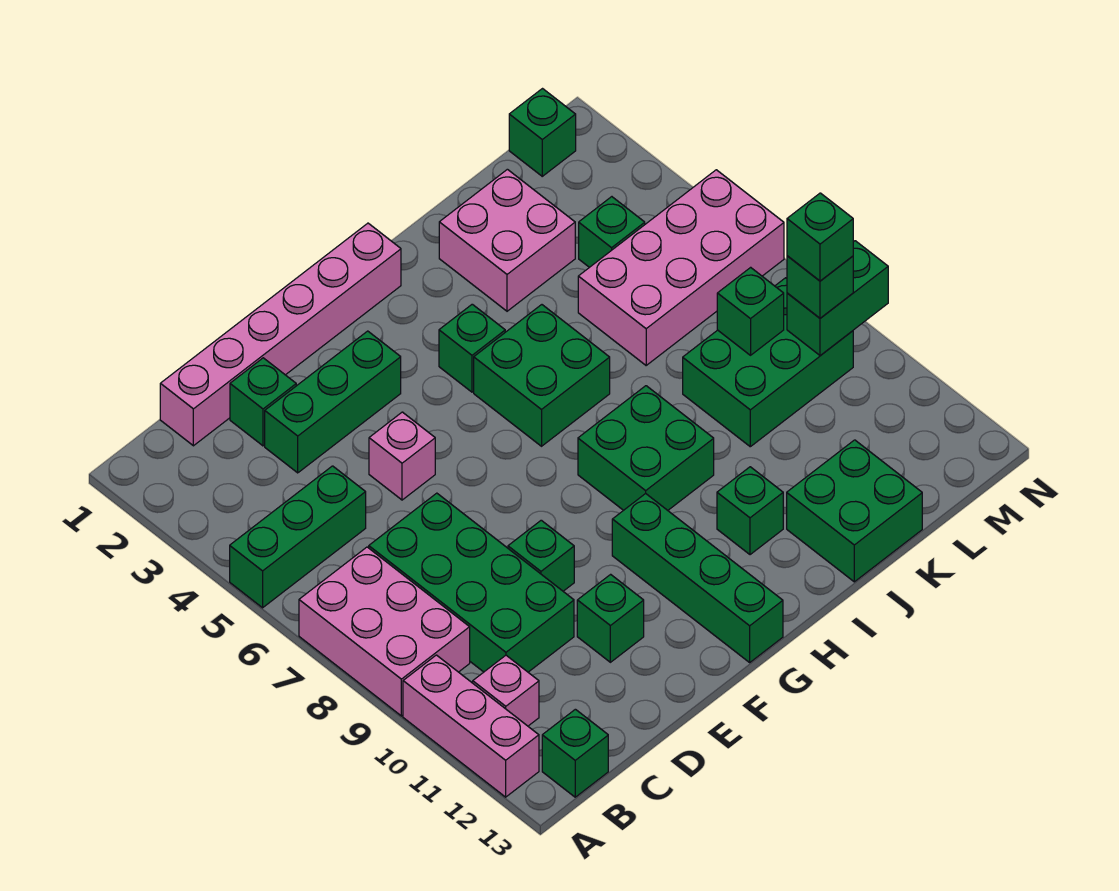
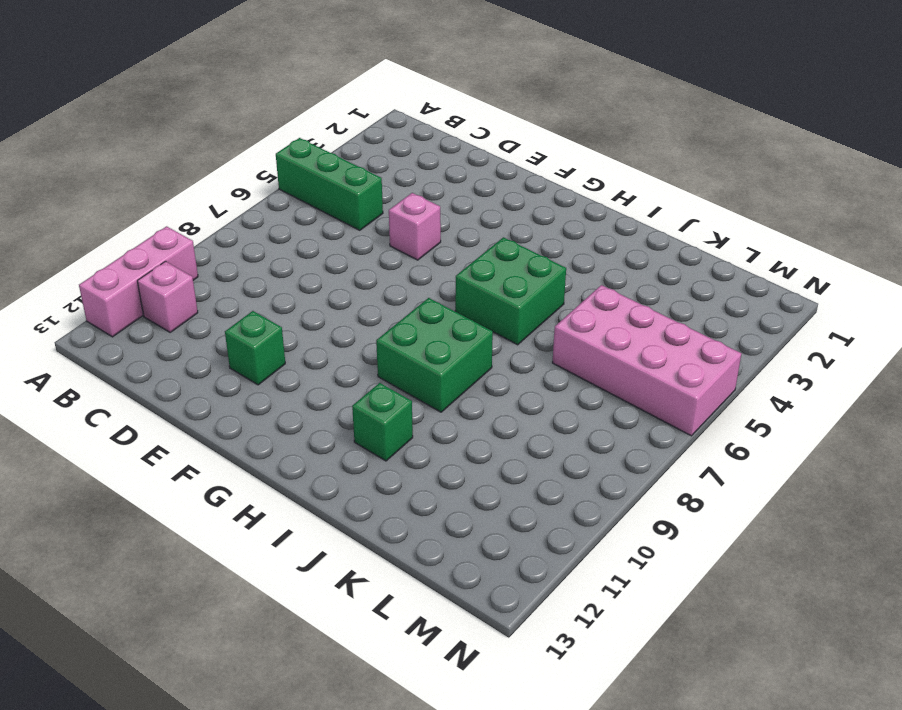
none -> pink brick A7:B9 level 1
none -> green brick B13 level 1
none -> pink brick C1:H1 level 1

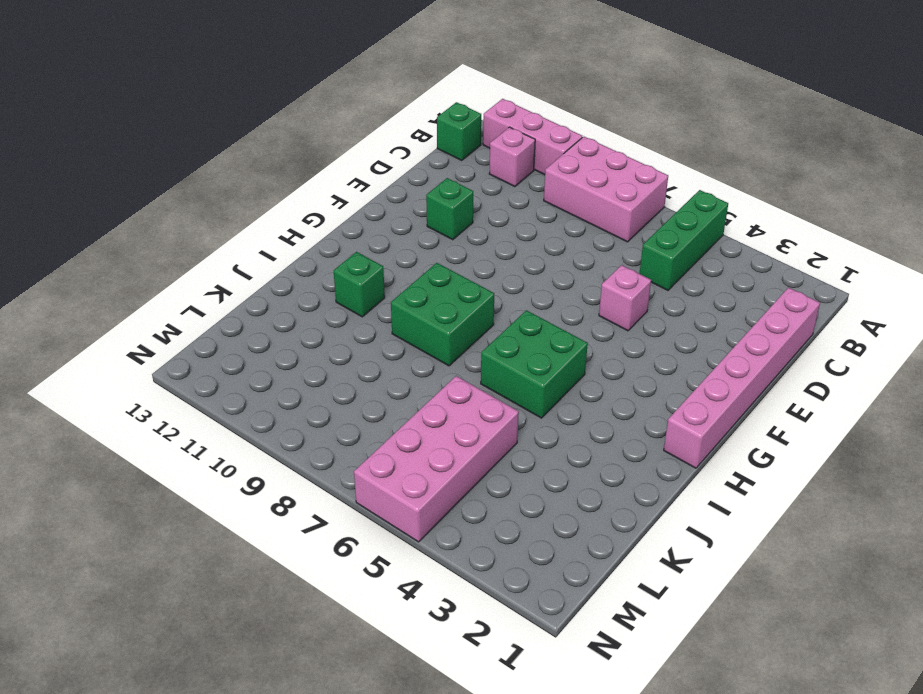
none -> green brick C7:D10 level 1
none -> green brick D2 level 1
none -> green brick D3:F3 level 1

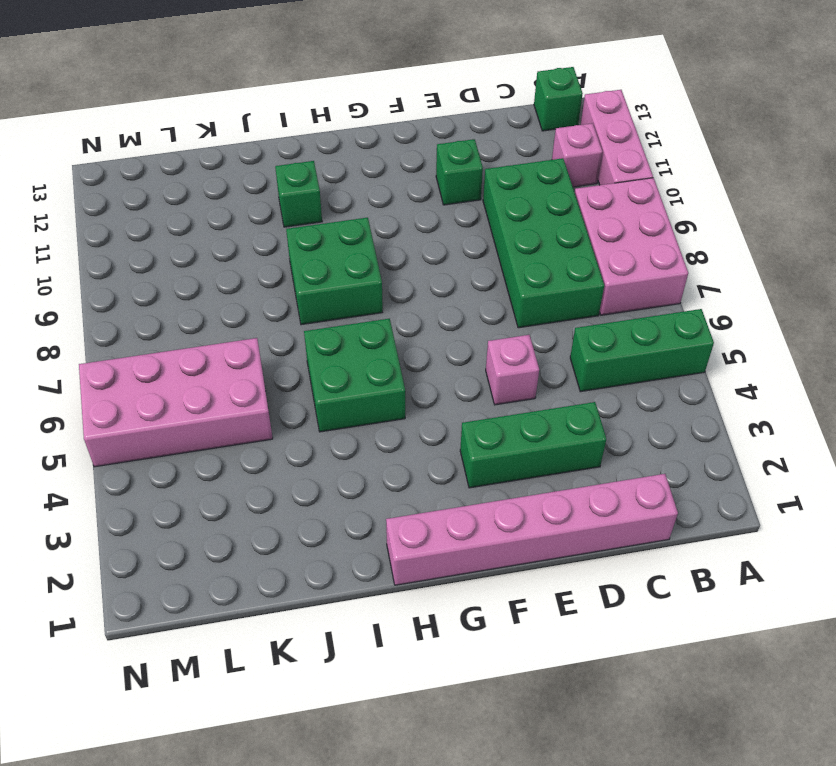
none -> green brick D2 level 1
none -> green brick E9 level 1
none -> green brick G10:G13 level 1

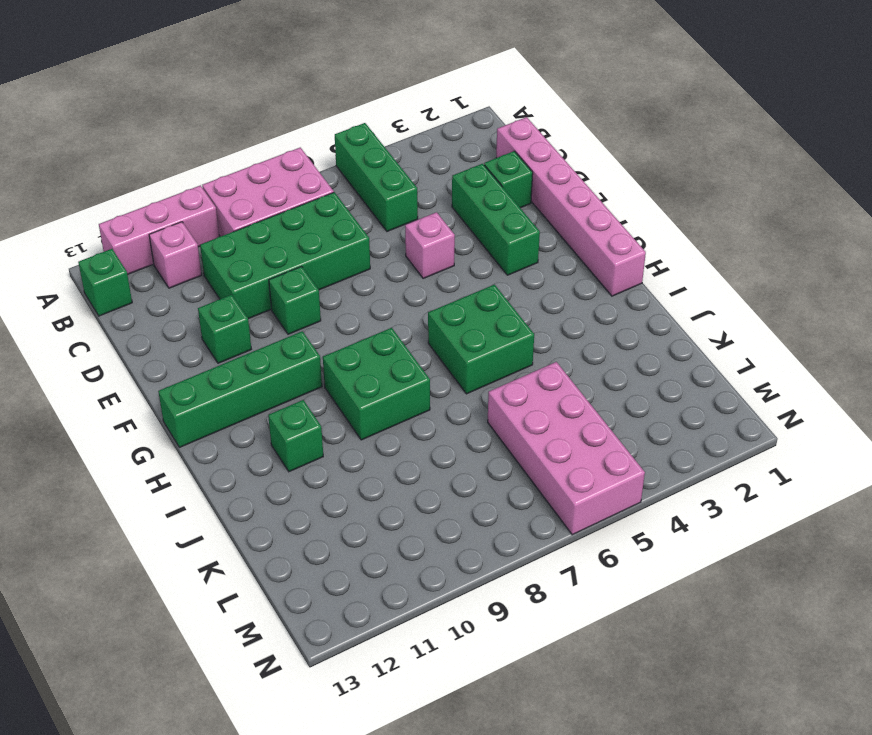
none -> green brick H4 level 1
none -> pink brick J2:K3 level 1
none -> green brick J12:K13 level 1

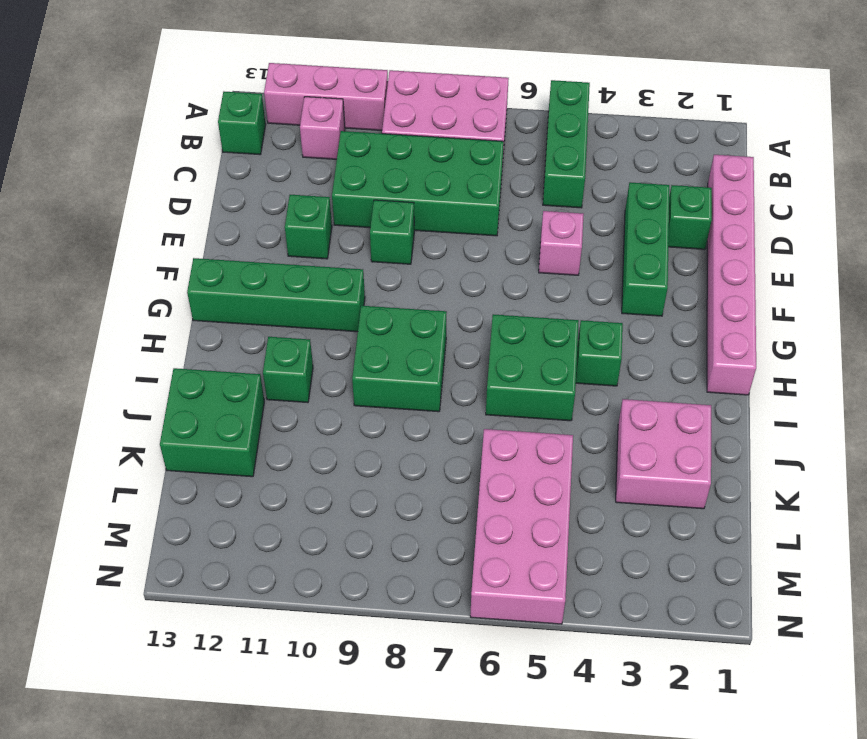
none -> green brick K8:M9 level 1
none -> green brick L4 level 1
none -> green brick M1 level 1

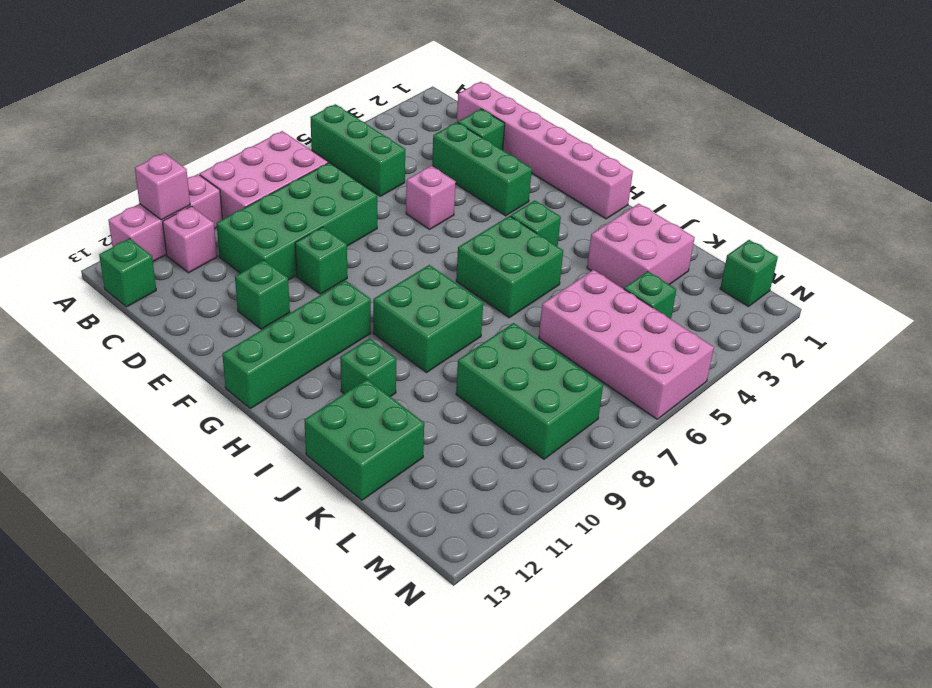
pink brick A11 level 2 -> none
none -> green brick L8 level 2
none -> green brick M9:N9 level 2
none -> green brick M9 level 3

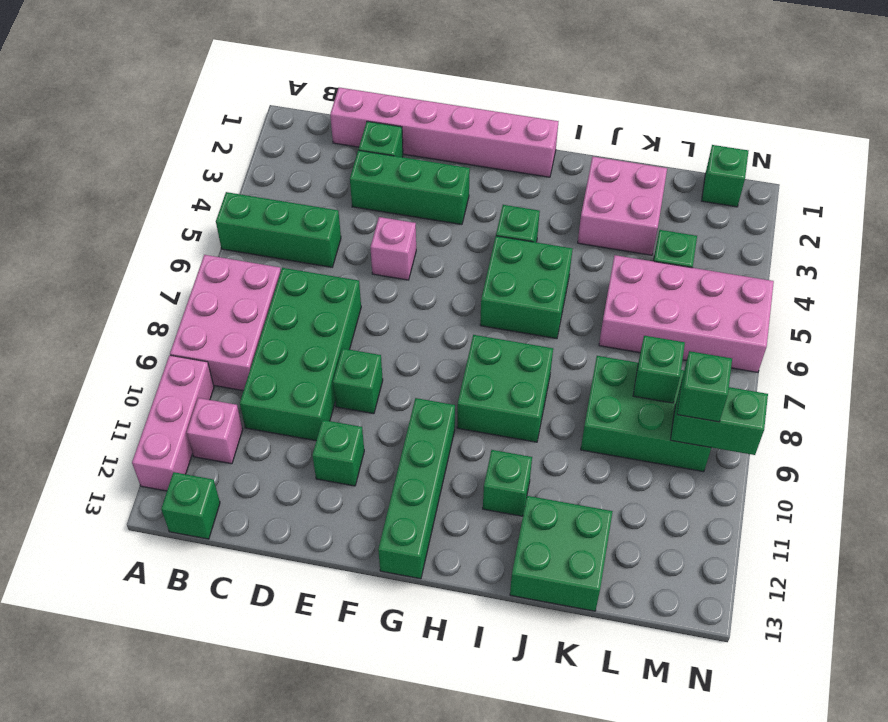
none -> green brick M9 level 4

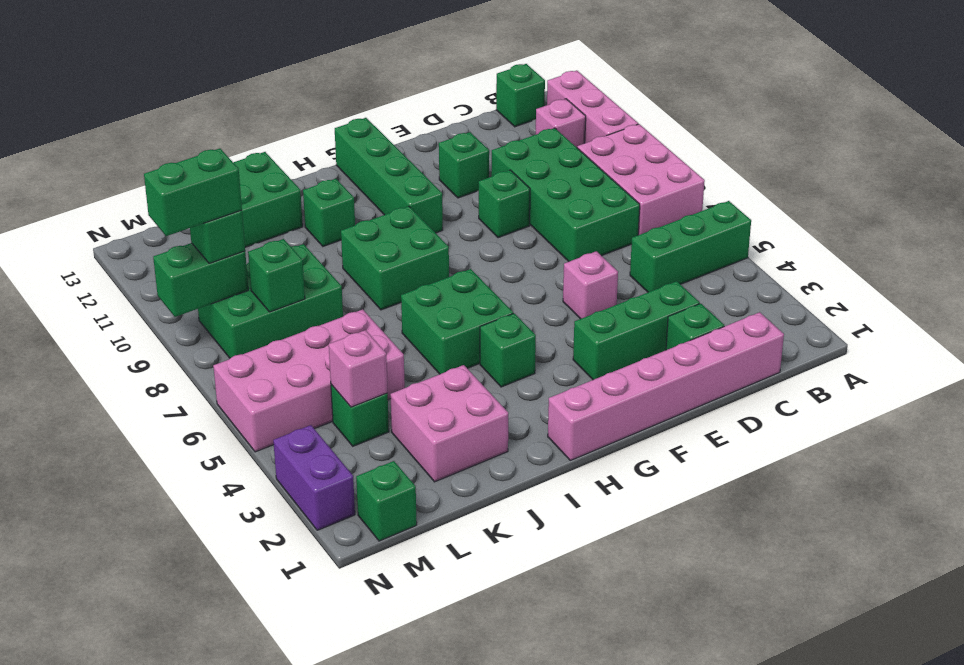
pink brick L4 level 2 -> none
green brick M9:N9 level 4 -> green brick M9 level 4
purple brick N2:N3 level 1 -> none

